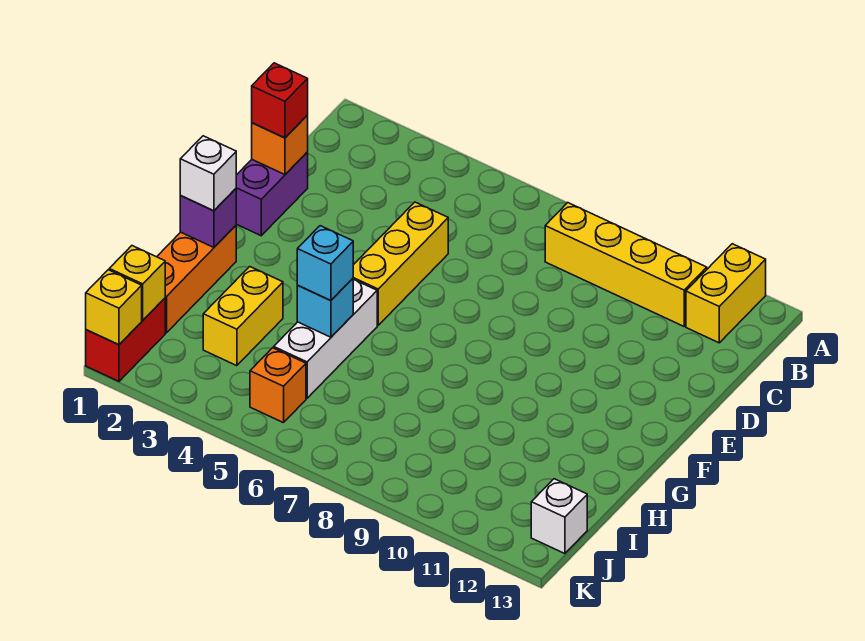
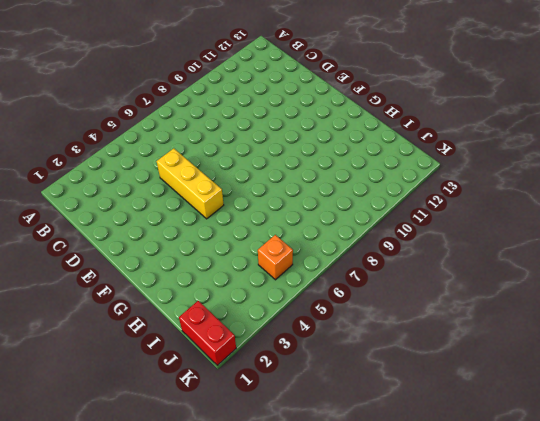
none -> yellow brick A12:B12 level 1
none -> yellow brick B8:B11 level 1
none -> purple brick D1:E1 level 1

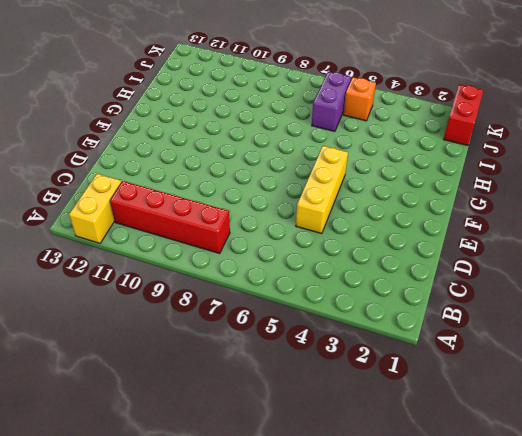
red brick B8:B11 level 1 -> yellow brick B8:B11 level 1
purple brick I6:J6 level 1 -> purple brick D1:E1 level 1
none -> orange brick G1:I1 level 1
none -> white brick G5:I5 level 1
none -> yellow brick H3:I3 level 1

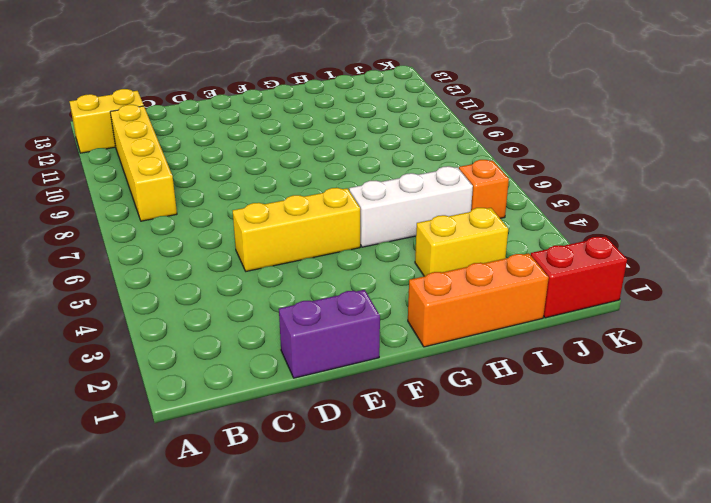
none -> white brick J13 level 1
none -> orange brick D1 level 2
none -> purple brick G1 level 2

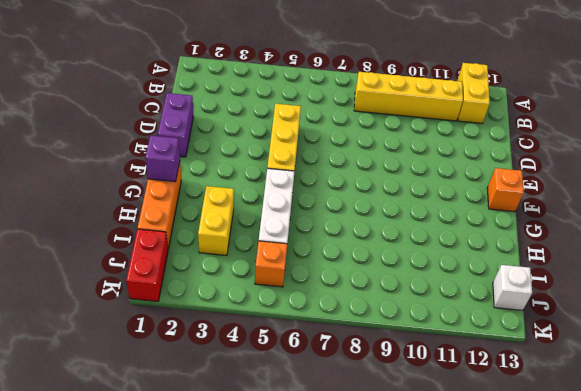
orange brick F13 level 1 -> orange brick D1 level 2
none -> cyan brick H5 level 2
none -> yellow brick J1 level 2
none -> yellow brick K1 level 2

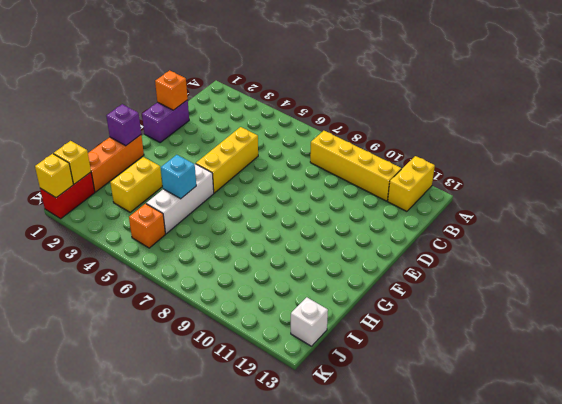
none -> red brick D1 level 3
none -> white brick G1 level 3
none -> cyan brick H5 level 3

